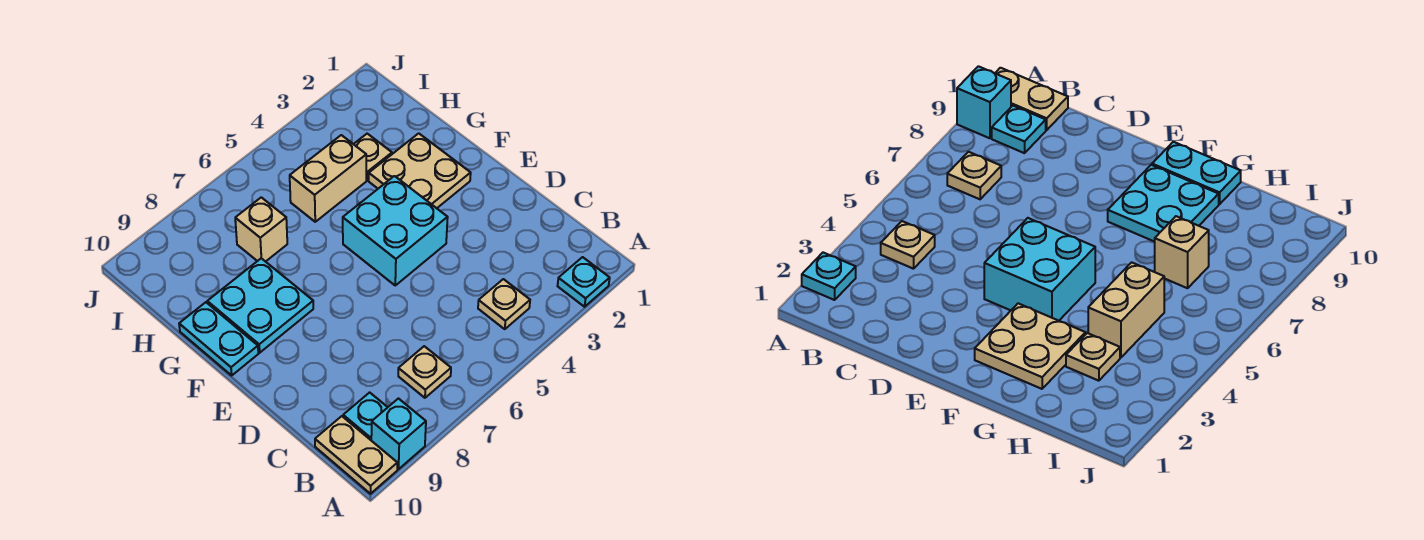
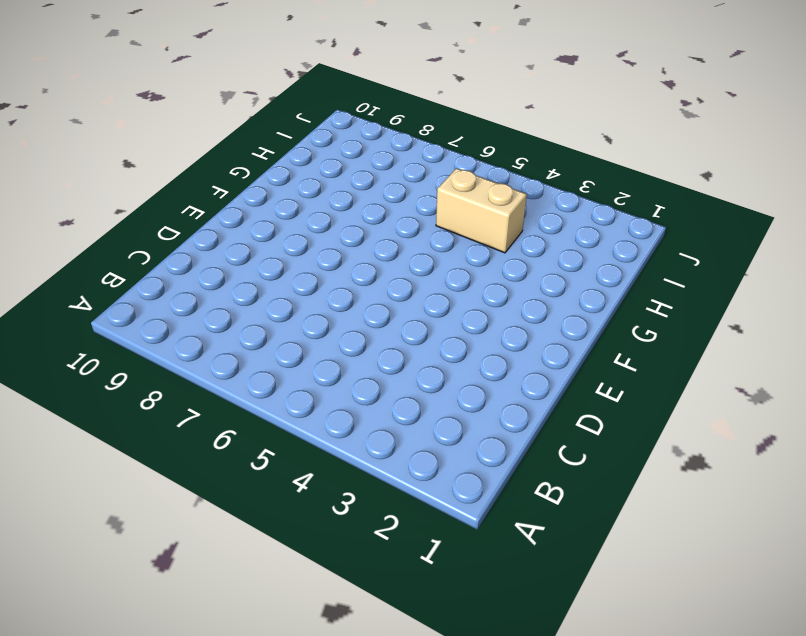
none -> cyan plate A2 level 1
none -> cyan brick A9 level 1
none -> tan plate A10:B10 level 1

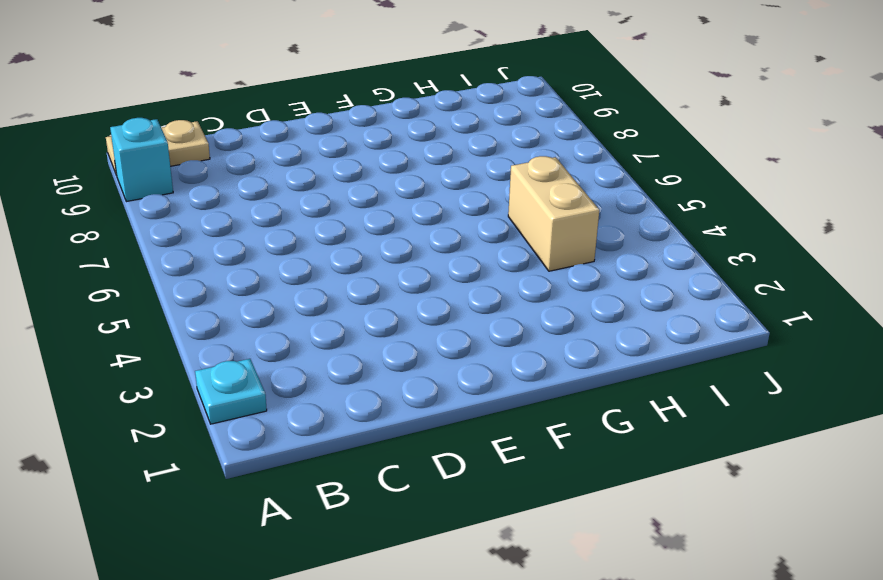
none -> tan plate B4 level 1
none -> tan plate B7 level 1
none -> cyan plate B9 level 1

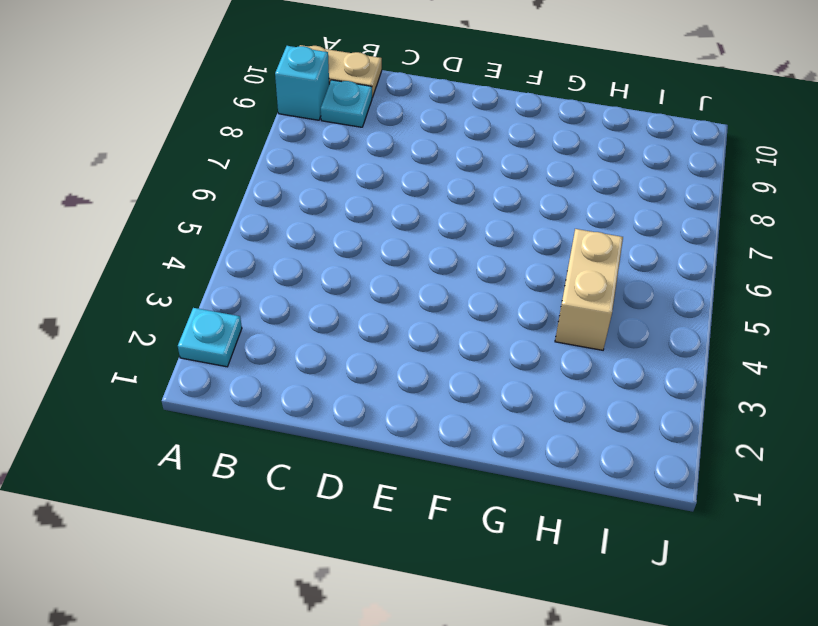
none -> tan plate B4 level 1
none -> tan plate B7 level 1
none -> cyan brick E4:F5 level 1

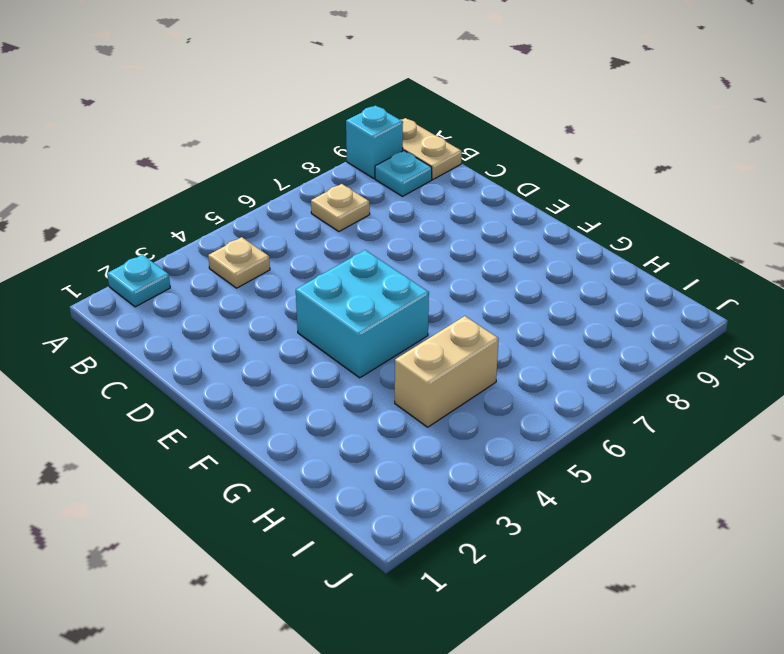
none -> tan plate F2:G3 level 1
none -> cyan plate F8:G9 level 1
none -> cyan plate F10:G10 level 1

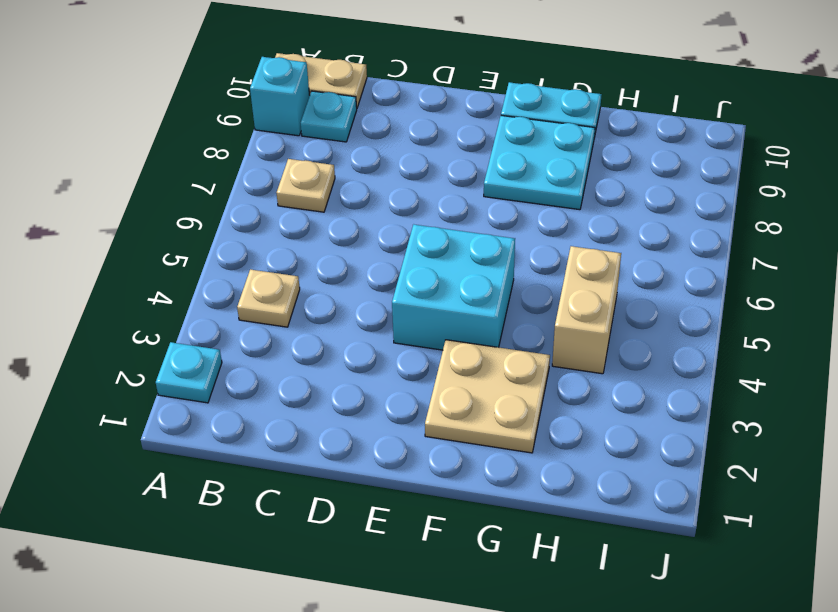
none -> tan plate H3 level 1
none -> tan brick H7 level 1

